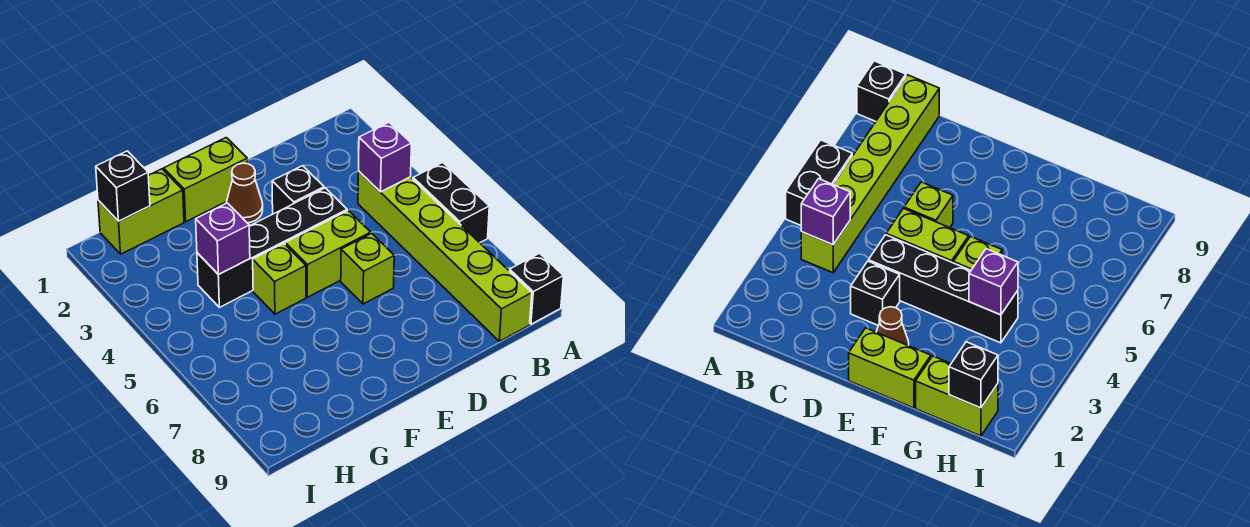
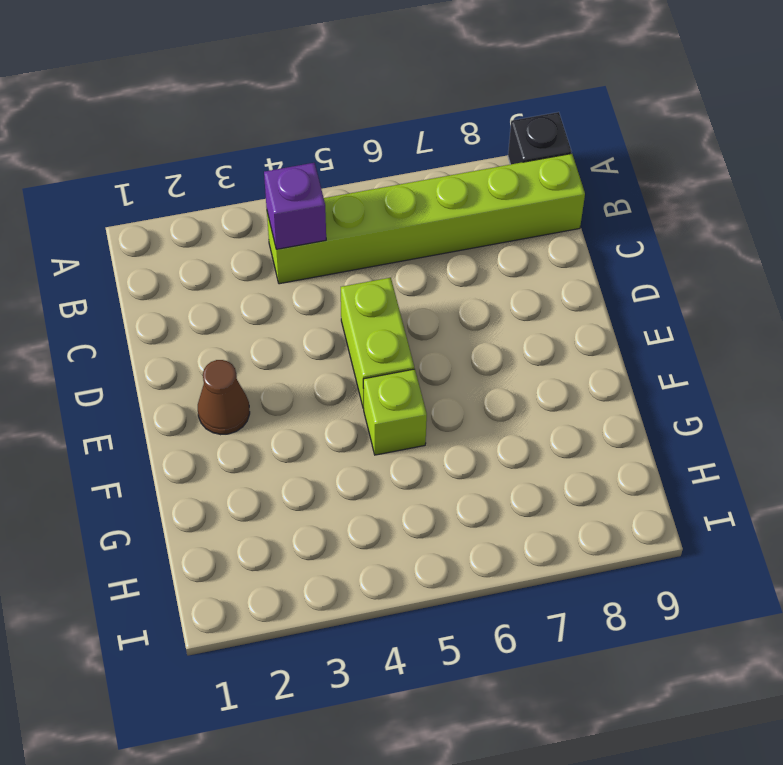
none -> black brick A5:A6 level 1
none -> black brick D3 level 1
none -> black brick D4:G4 level 1

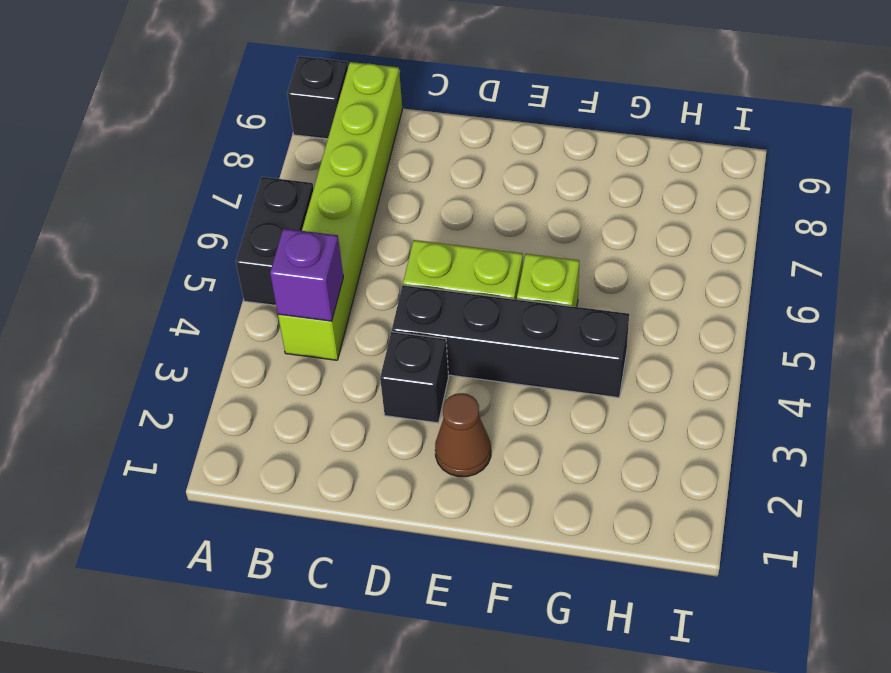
none -> lime brick D6 level 1
none -> lime brick E1:F1 level 1
none -> lime brick G1:H1 level 1

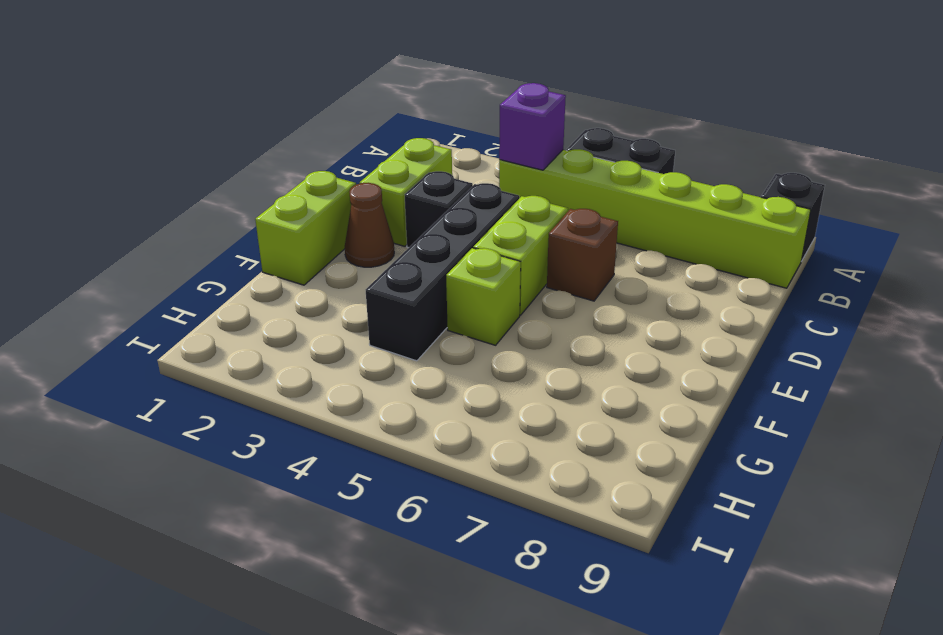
lime brick C2:D2 level 1 -> lime brick G1:H1 level 1
brown brick D6 level 1 -> lime brick D6 level 1
none -> purple brick G4 level 2
none -> black brick H1 level 2

